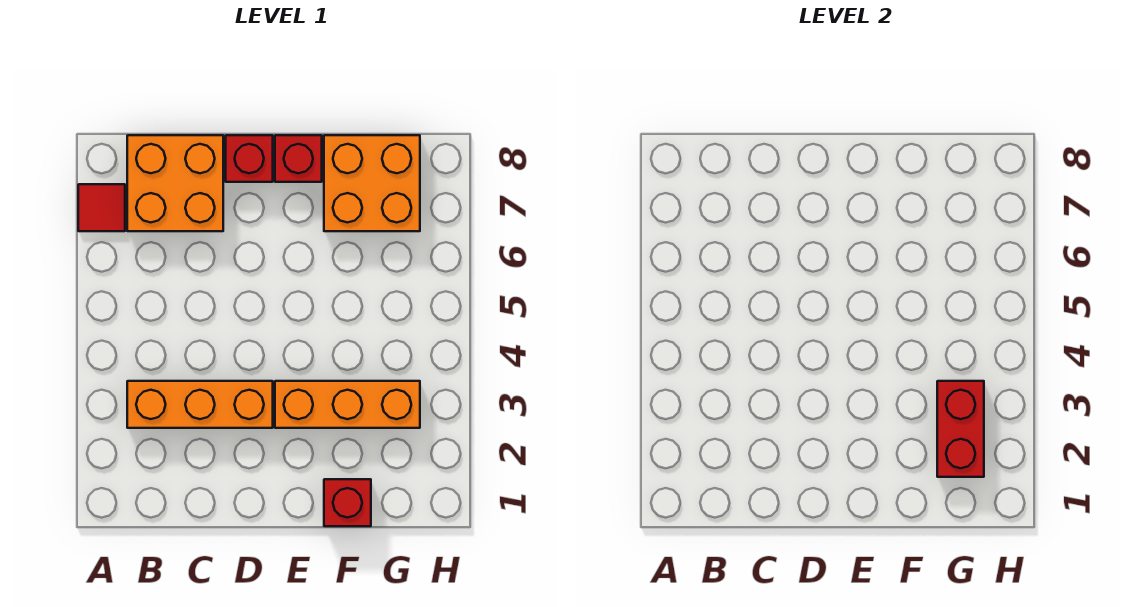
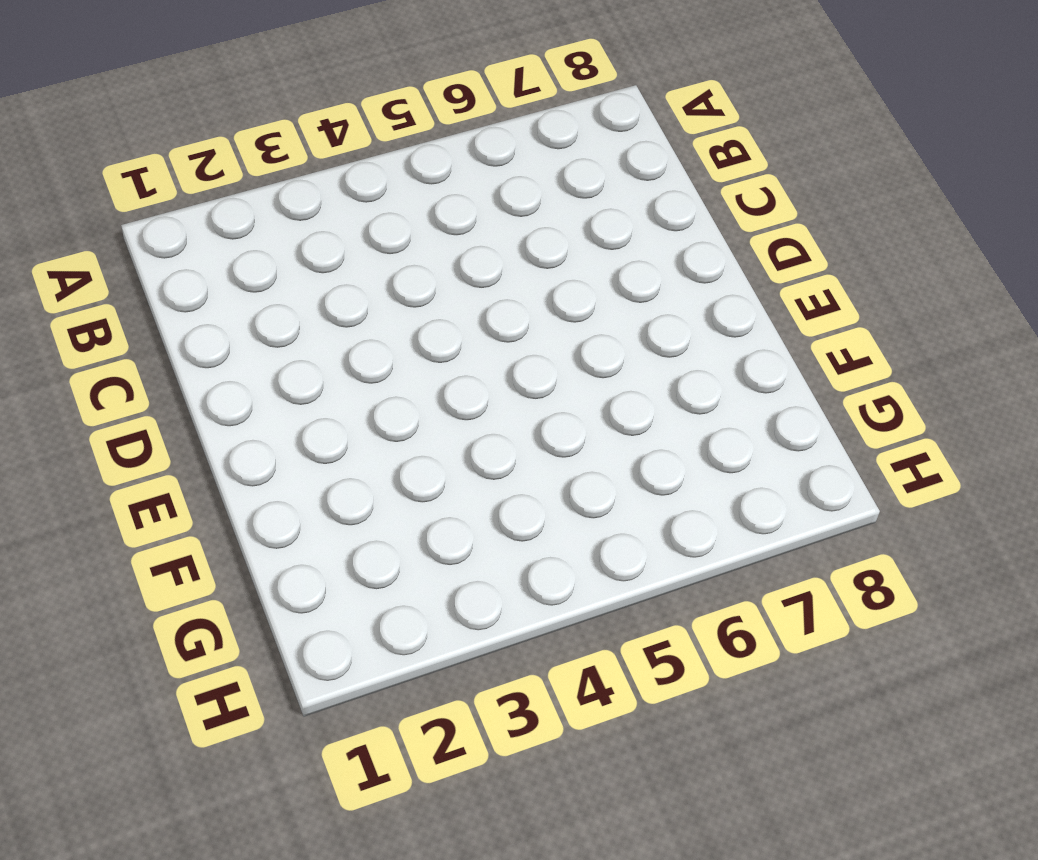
none -> red tile A7 level 1
none -> orange brick B3:D3 level 1

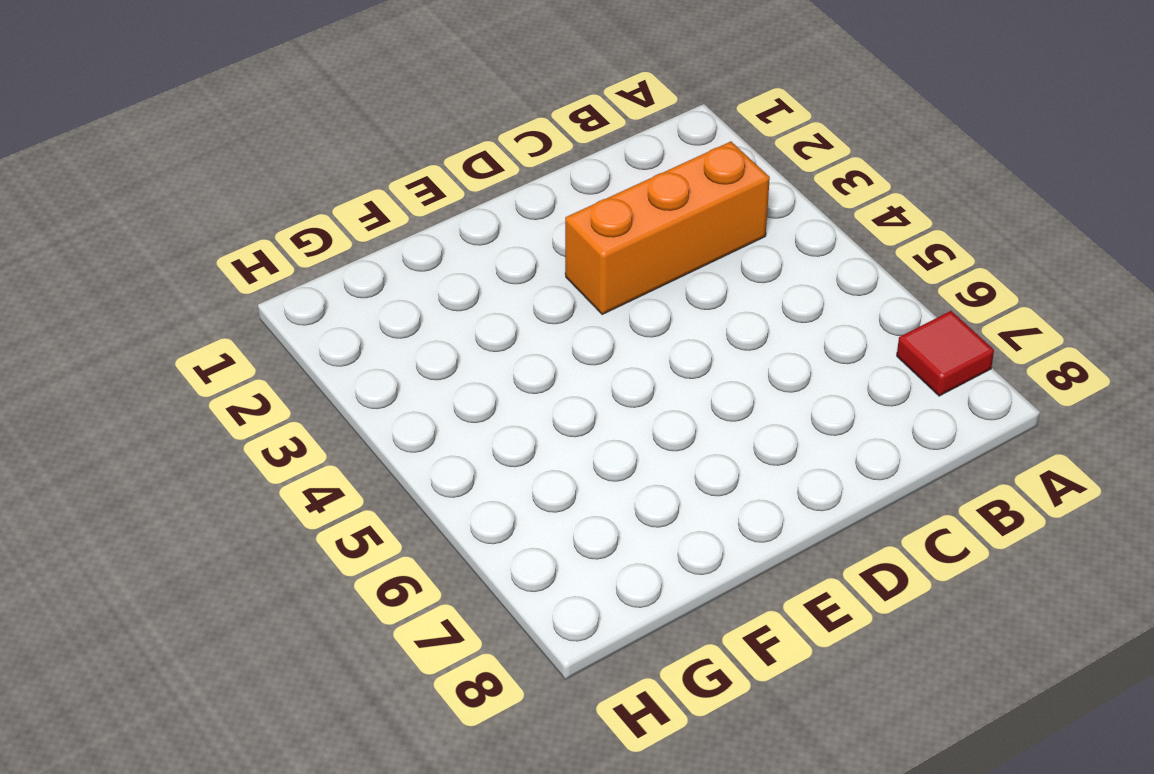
none -> orange brick B7:C8 level 1
none -> red brick D8 level 1

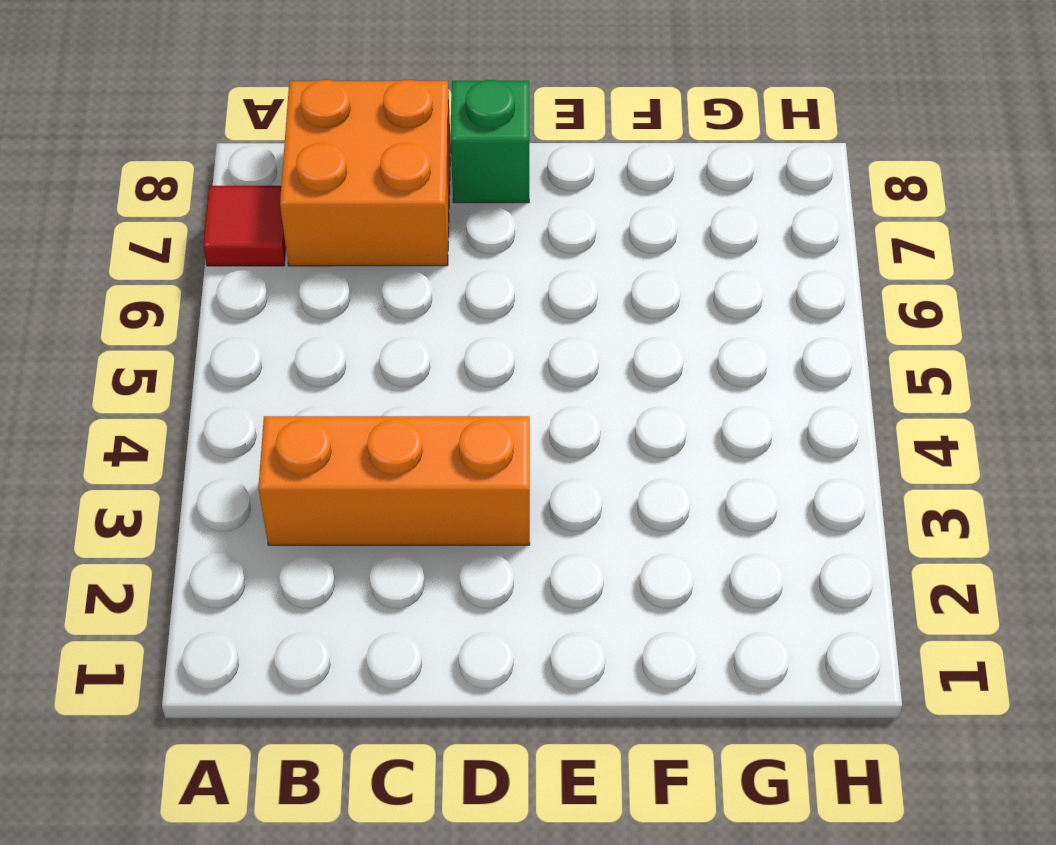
green brick D8 level 1 -> red brick D8 level 1
none -> orange brick E3:G3 level 1
none -> red brick E8 level 1

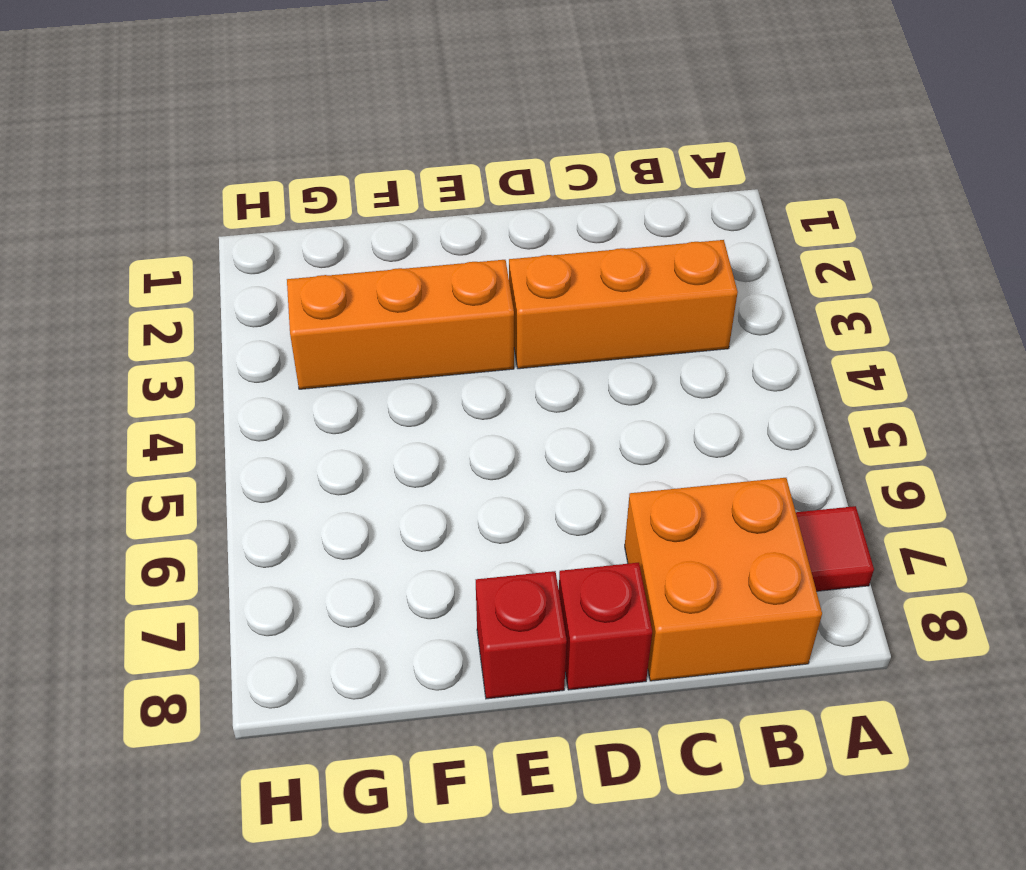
none -> red brick F1 level 1
none -> orange brick F7:G8 level 1

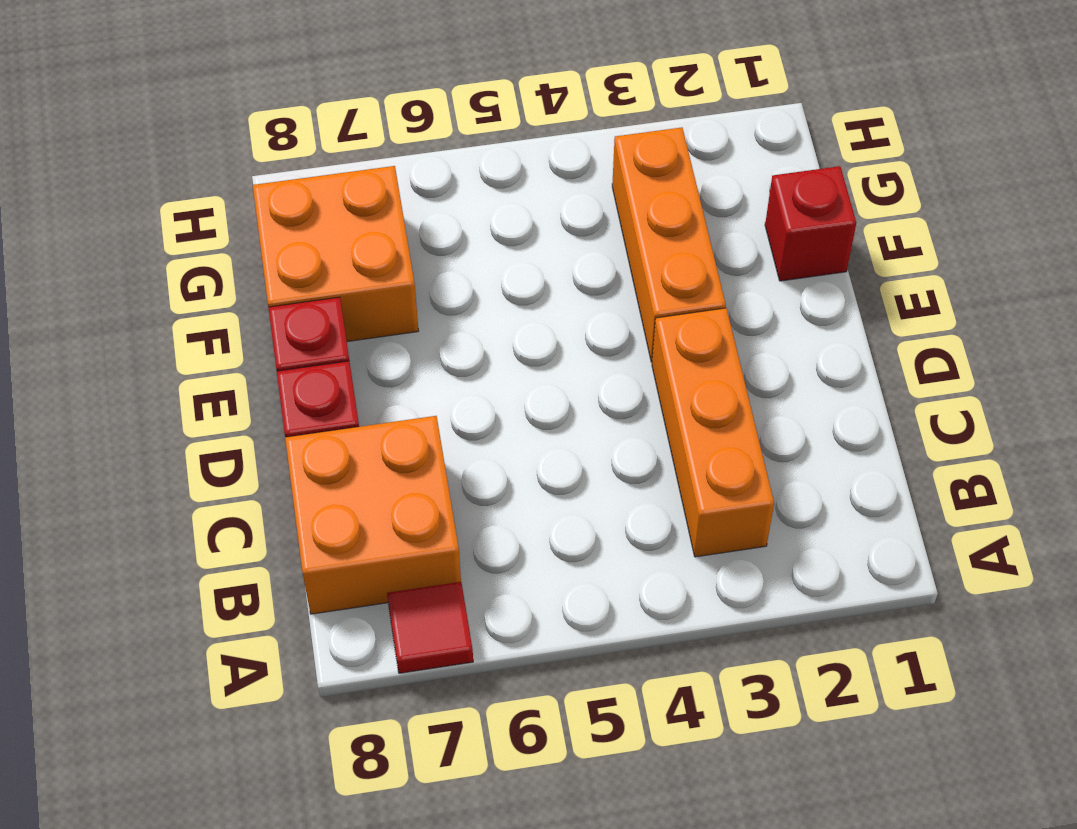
none -> red brick G2:G3 level 2

